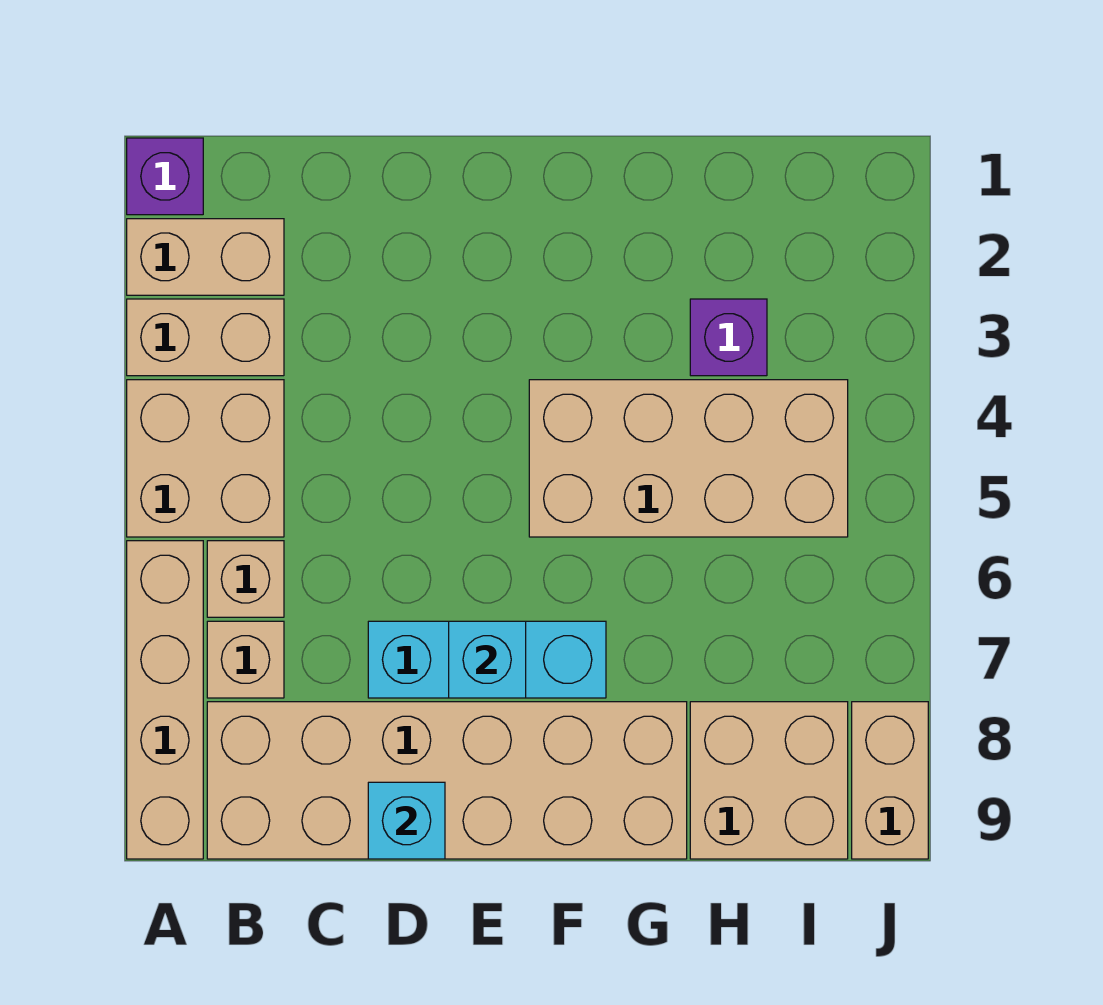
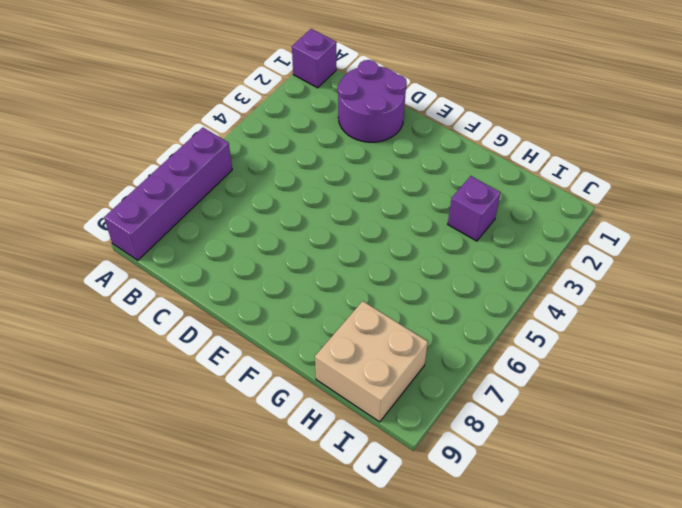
purple brick A6:A9 level 1 -> tan brick A6:A9 level 1
purple round brick C1:D2 level 1 -> none
none -> tan brick A2:B2 level 1
none -> tan brick A3:B3 level 1
none -> tan brick A4:B5 level 1

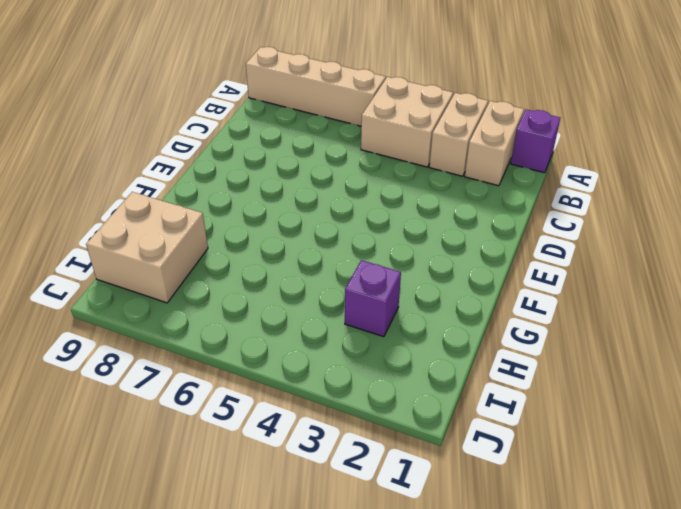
none -> tan brick B6 level 1
none -> tan brick B7 level 1
none -> tan brick B8:G9 level 1

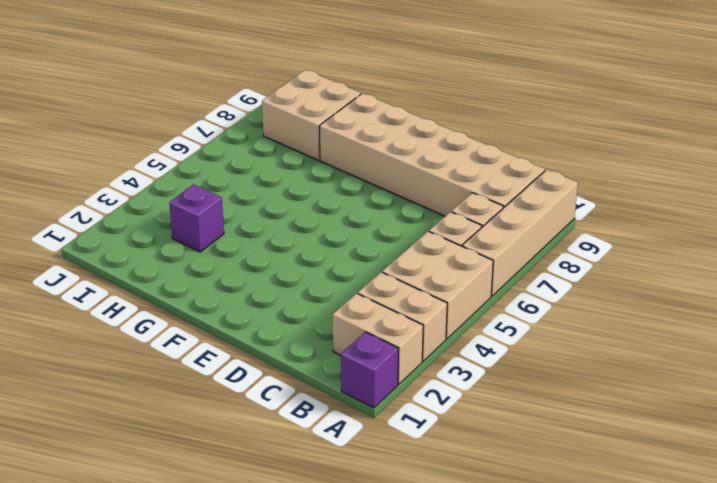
none -> cyan brick D7:F7 level 1
none -> tan brick F4:I5 level 1
none -> tan brick J8:J9 level 1

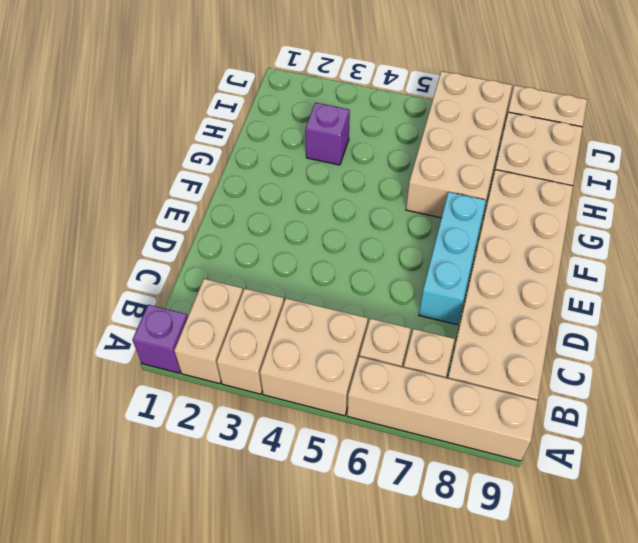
tan brick G6:J7 level 1 -> tan brick F4:I5 level 1
none -> cyan brick D9 level 2
none -> cyan brick E7 level 2

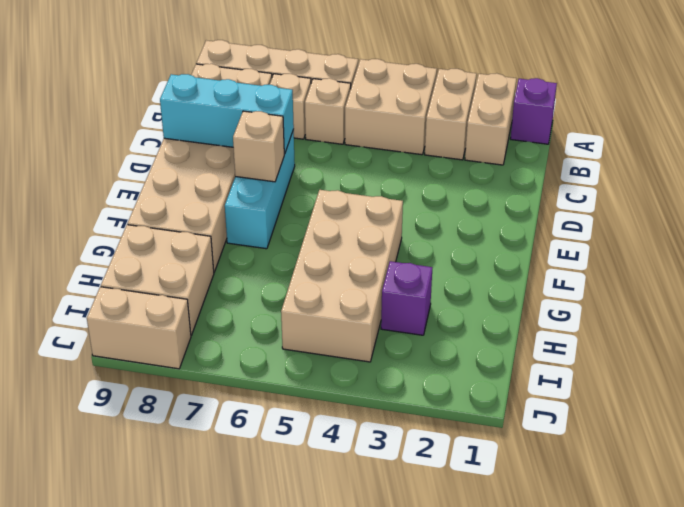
cyan brick D7:D9 level 2 -> cyan brick D9 level 2
tan brick E7 level 2 -> cyan brick E7 level 2

